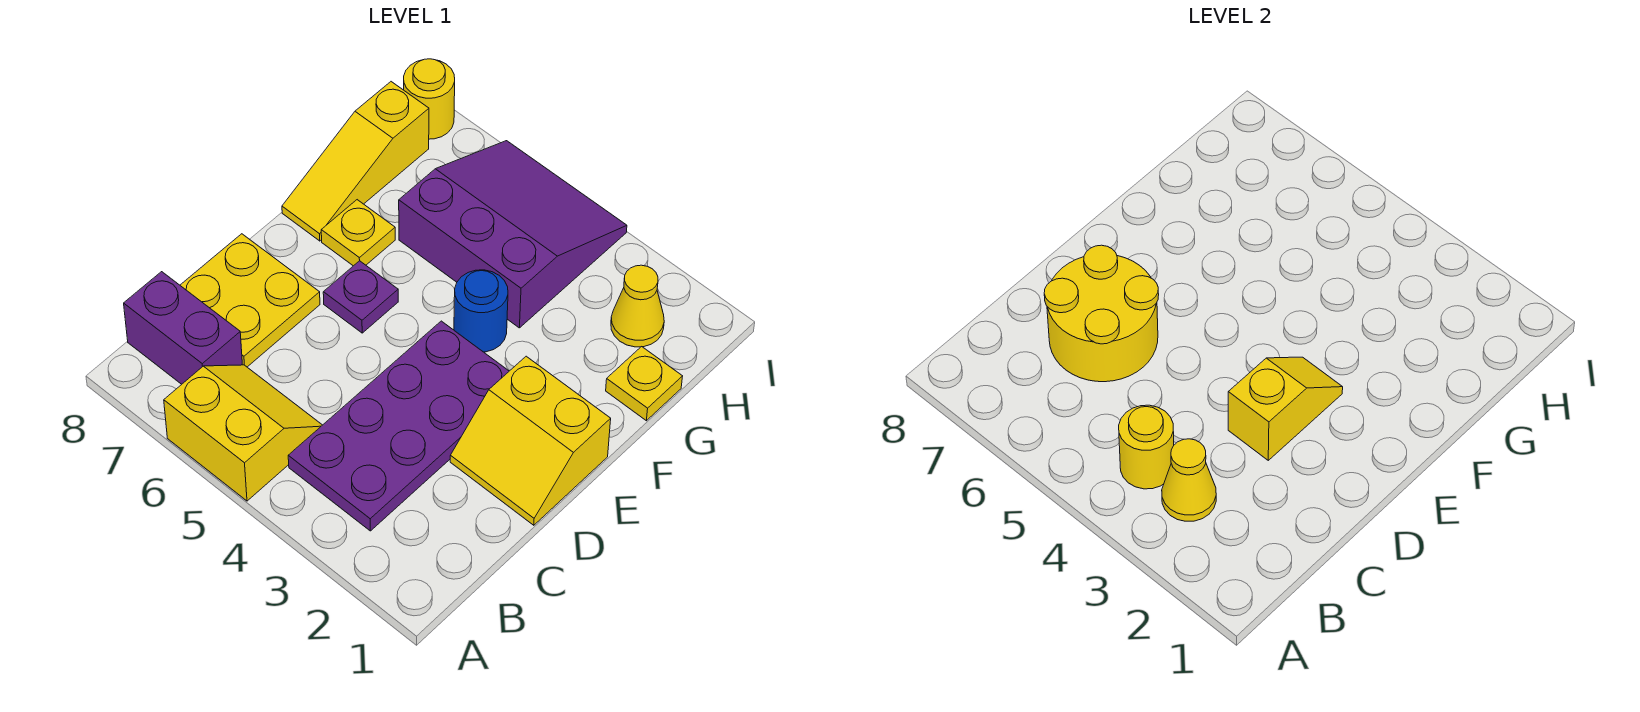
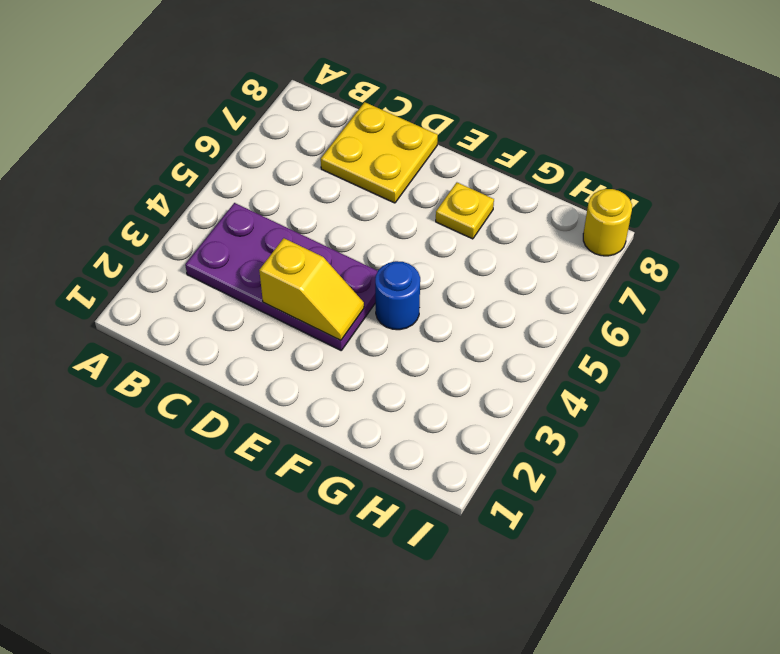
none -> yellow slope A5:B6 level 1 top A
none -> purple brick B7:B8 level 1
none -> yellow slope D1:E2 level 1 top E

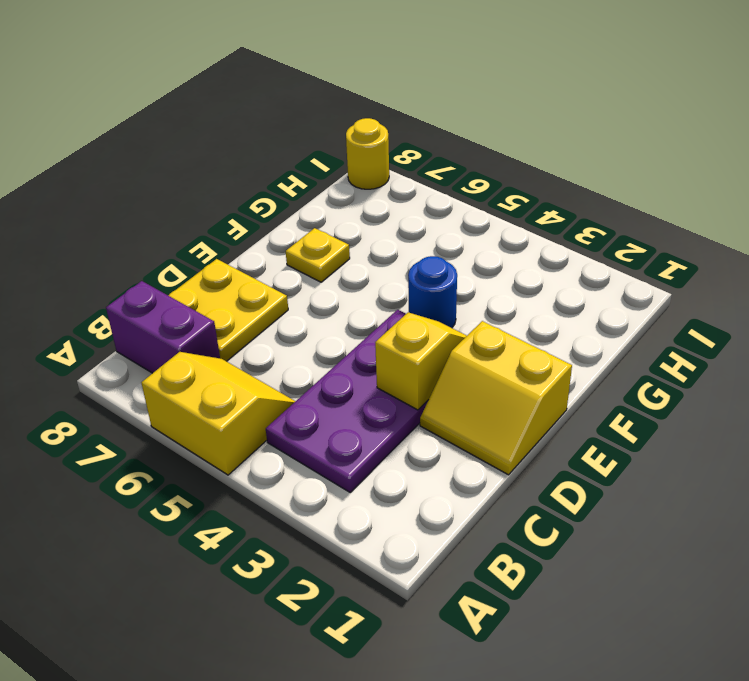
none -> purple plate E6 level 1
none -> yellow slope F8:H8 level 1 top H
none -> yellow plate G1 level 1

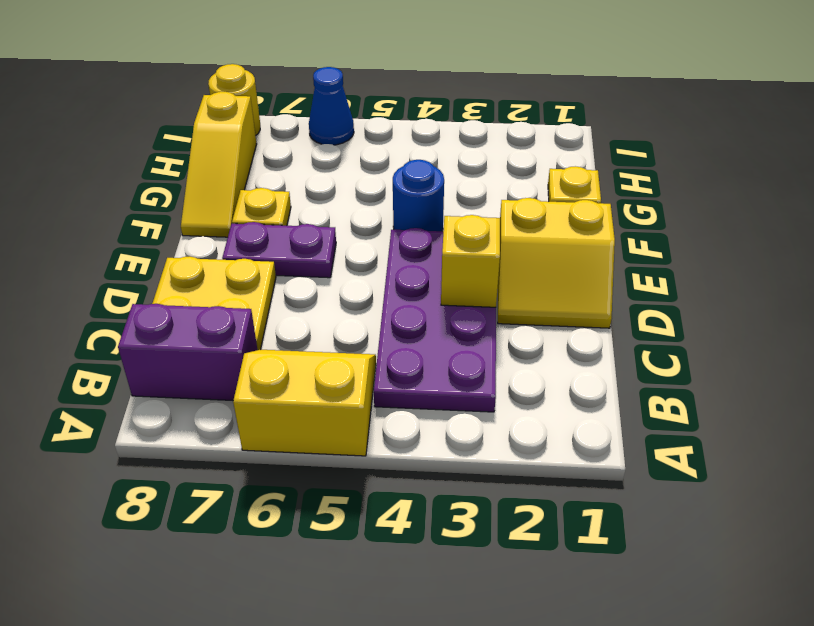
purple plate E6:E7 level 1 -> purple plate E6 level 1
blue cone I6 level 1 -> purple slope G4:I6 level 1 top G
none -> yellow cone H2 level 1
none -> yellow cone B3 level 2
none -> yellow round brick B4 level 2

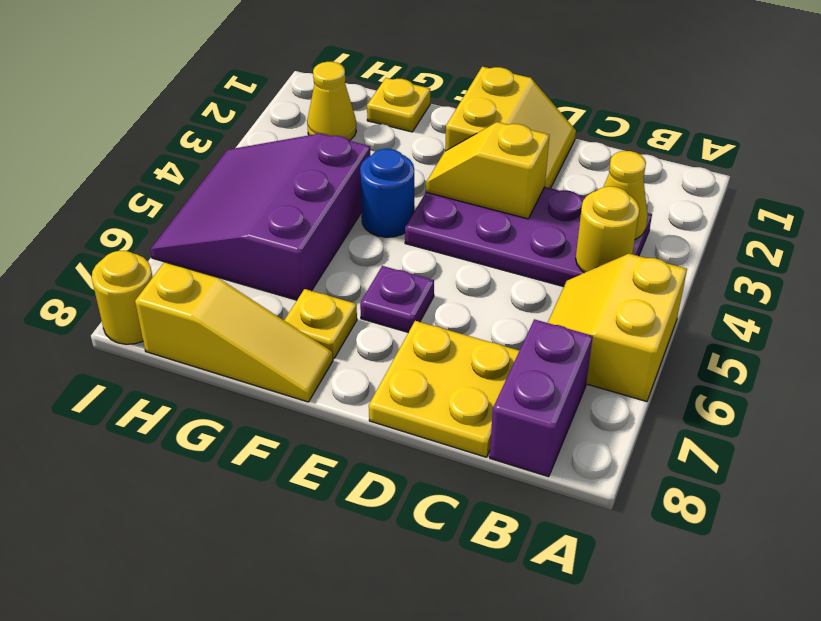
none -> yellow round brick C6:D7 level 2

